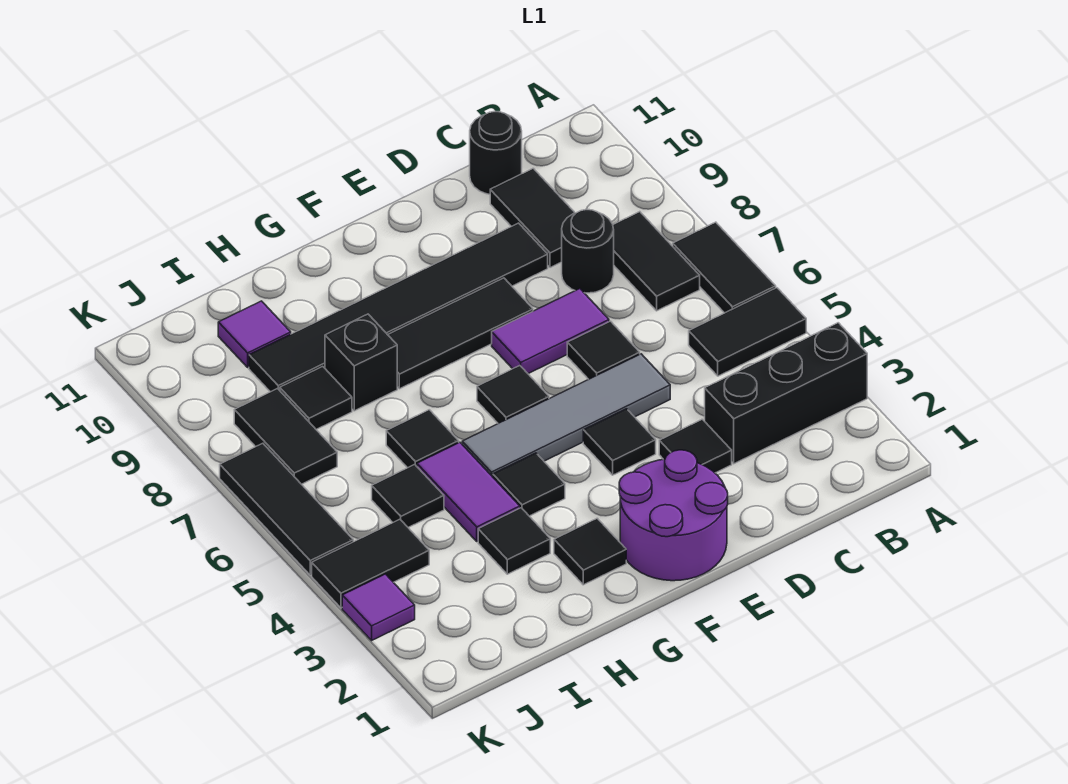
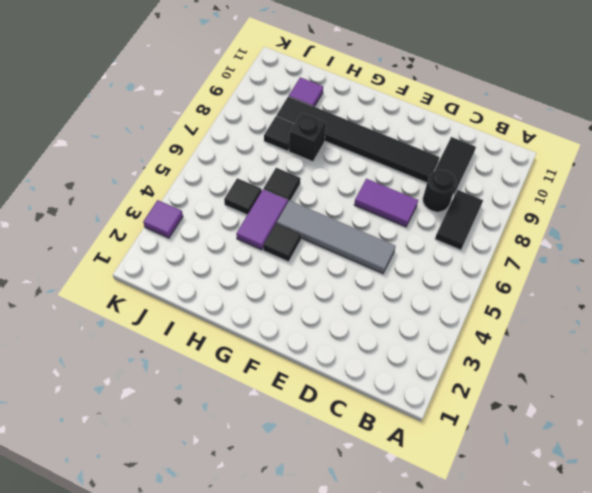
none -> black brick A3:C3 level 1
none -> black tile A5:B5 level 1
none -> black tile A6:A7 level 1

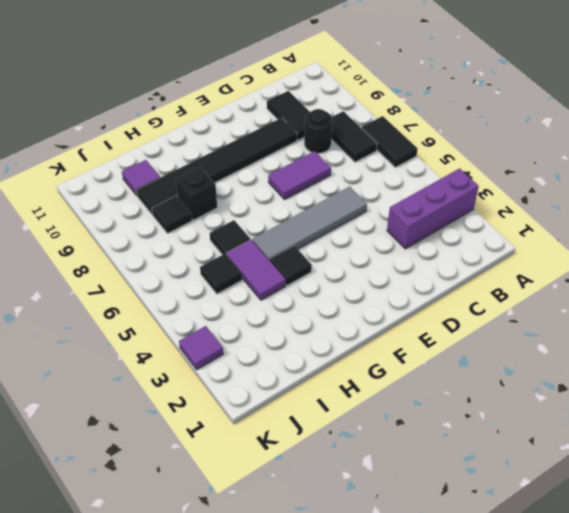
purple brick A3:C3 level 1 -> black brick A3:C3 level 1
none -> black tile A5:B5 level 1
none -> black round brick C11 level 1
none -> black tile D3 level 1

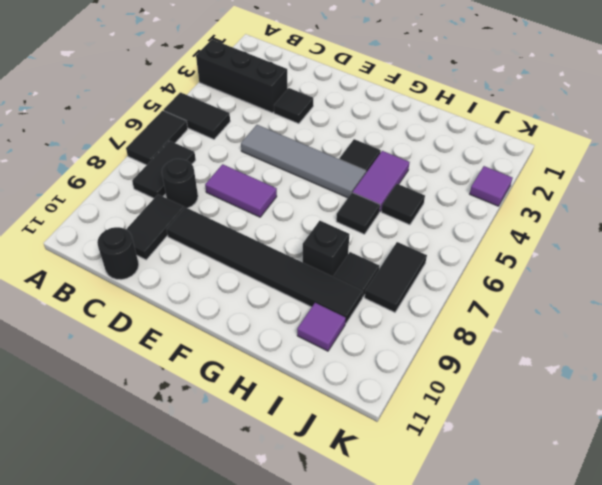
none -> black tile D6 level 1
none -> purple round brick E1:F2 level 1
none -> black tile E4 level 1

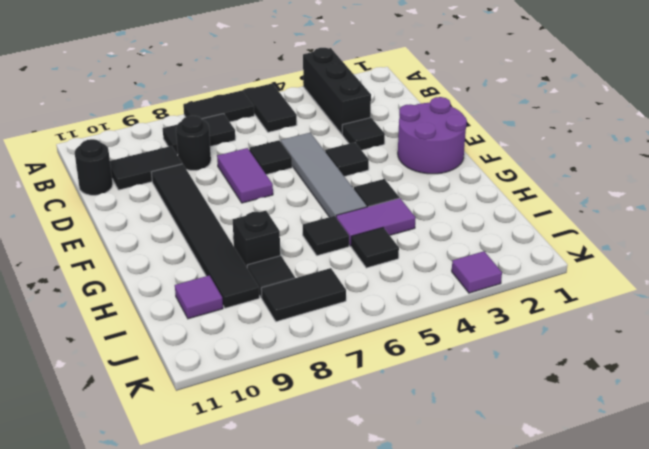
none -> black tile E8:G8 level 1
none -> black tile F6 level 1
none -> black tile G2 level 1

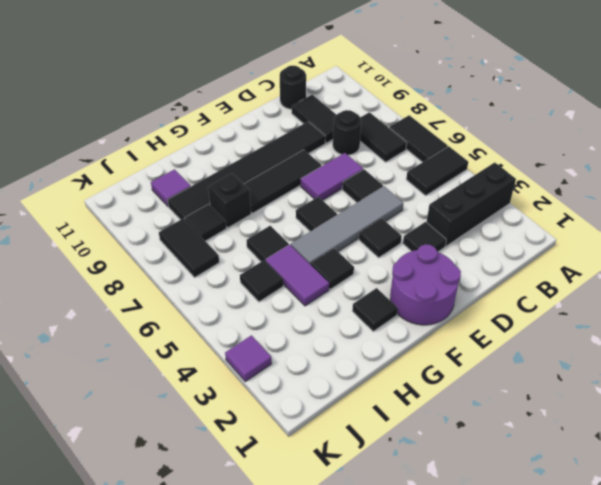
none -> black tile H3 level 1
none -> black tile J4:K4 level 1
none -> black tile K5:K7 level 1

